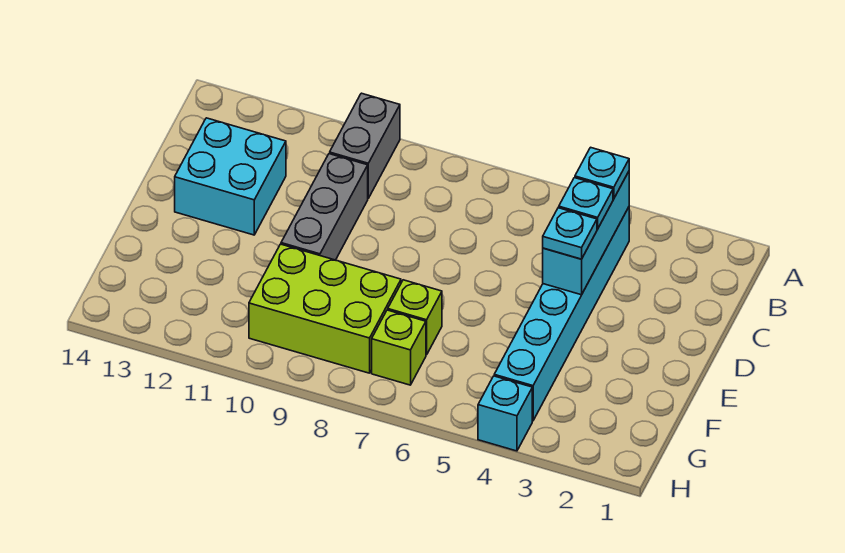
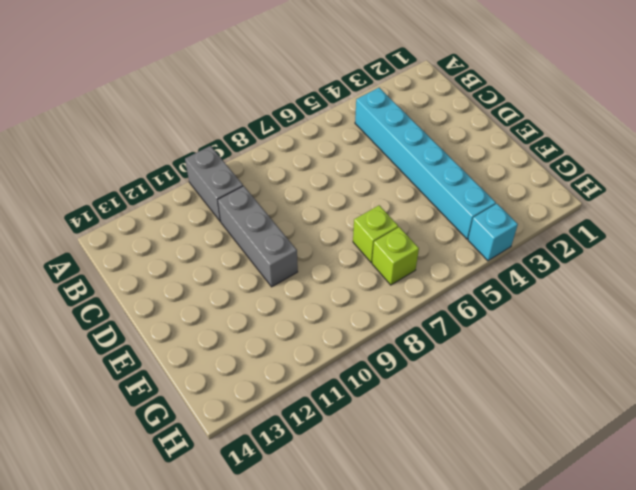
none -> cyan brick C12:D13 level 1
none -> lime brick F8:G10 level 1
none -> cyan brick B4:D4 level 2

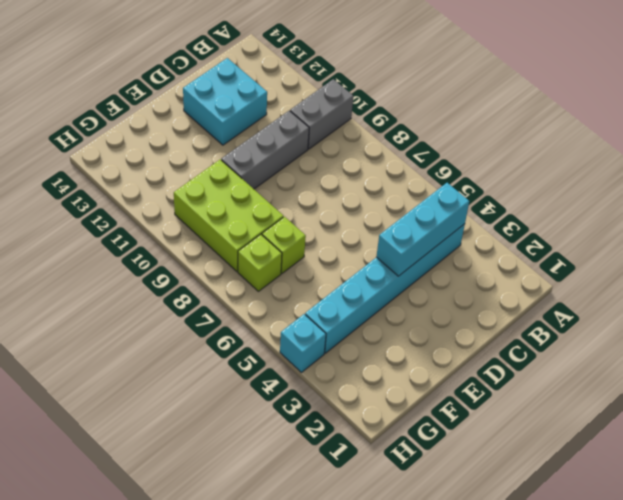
none -> cyan plate B4 level 3
none -> cyan plate C4 level 3
none -> cyan plate D4 level 3

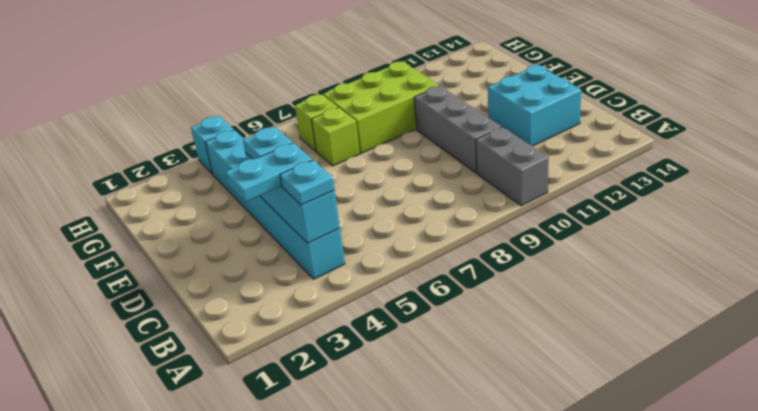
cyan plate C3:C4 level 3 -> cyan plate C4 level 3

